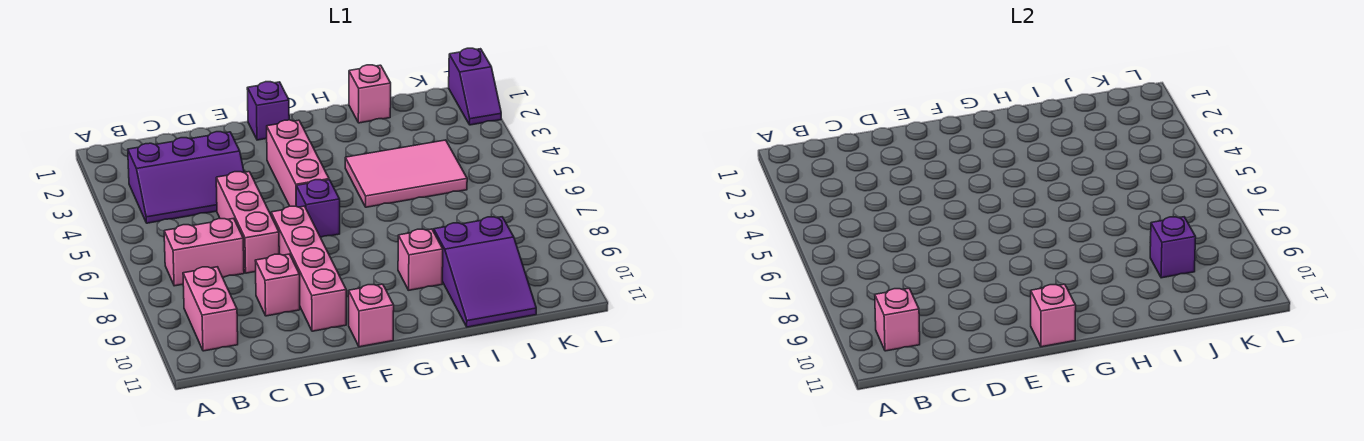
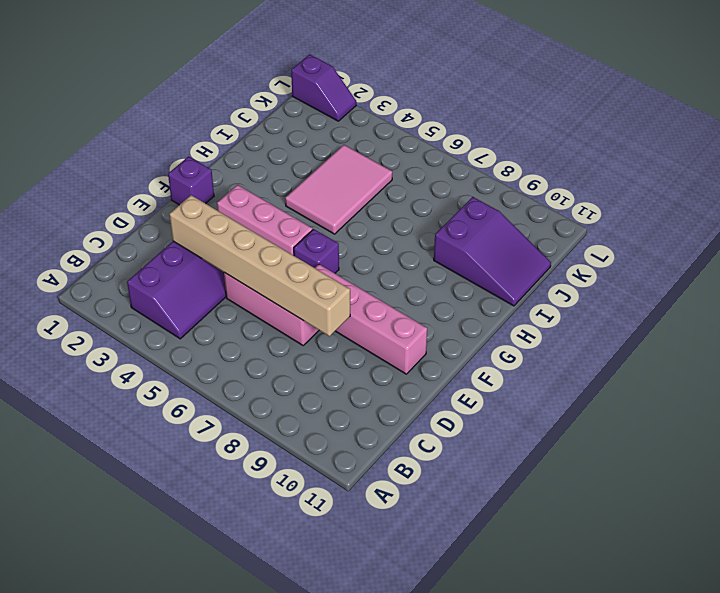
tan brick D3:D8 level 2 -> none
none -> pink brick B7:C7 level 1
none -> pink brick B9:B10 level 1
none -> pink brick D9 level 1

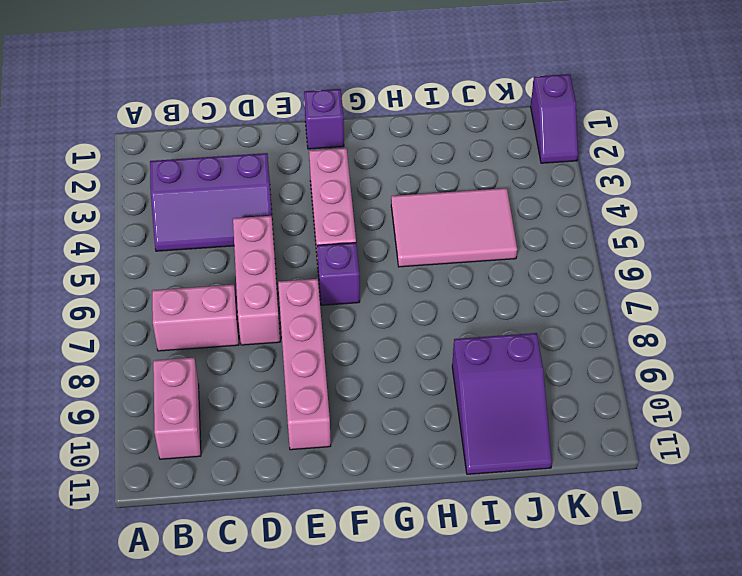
none -> pink brick D9 level 1
none -> pink brick F11 level 1
none -> pink brick H9 level 1

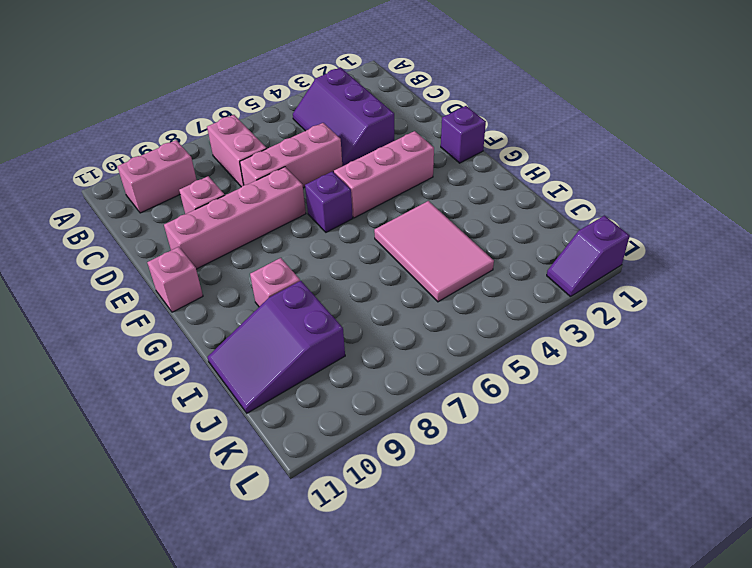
none -> pink brick I1 level 1
none -> pink brick B10 level 2
none -> pink brick F11 level 2

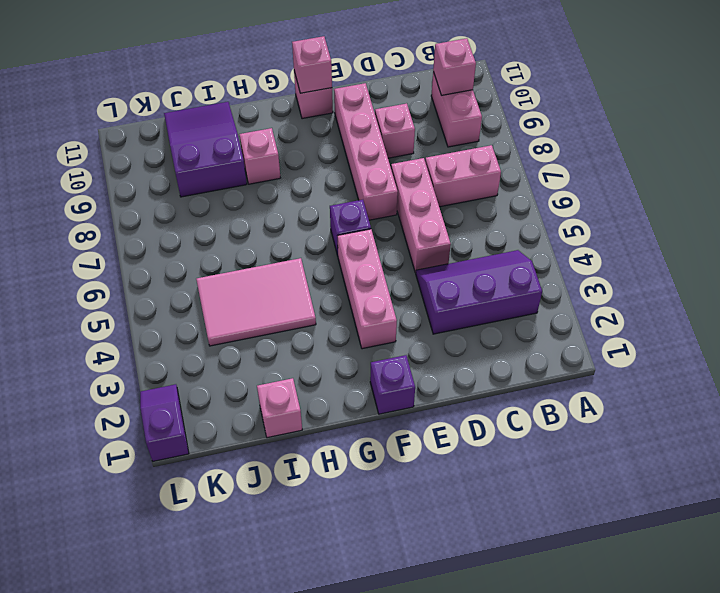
none -> purple brick J9 level 2

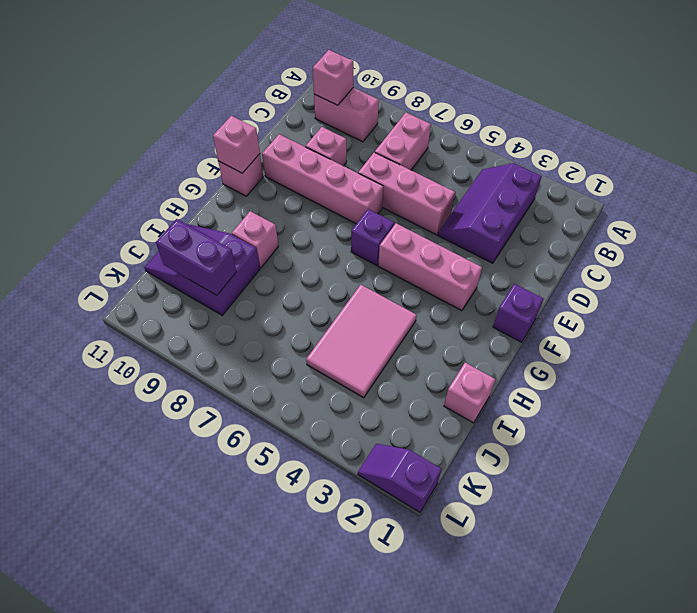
purple brick J9:J10 level 2 -> purple brick J9 level 2

